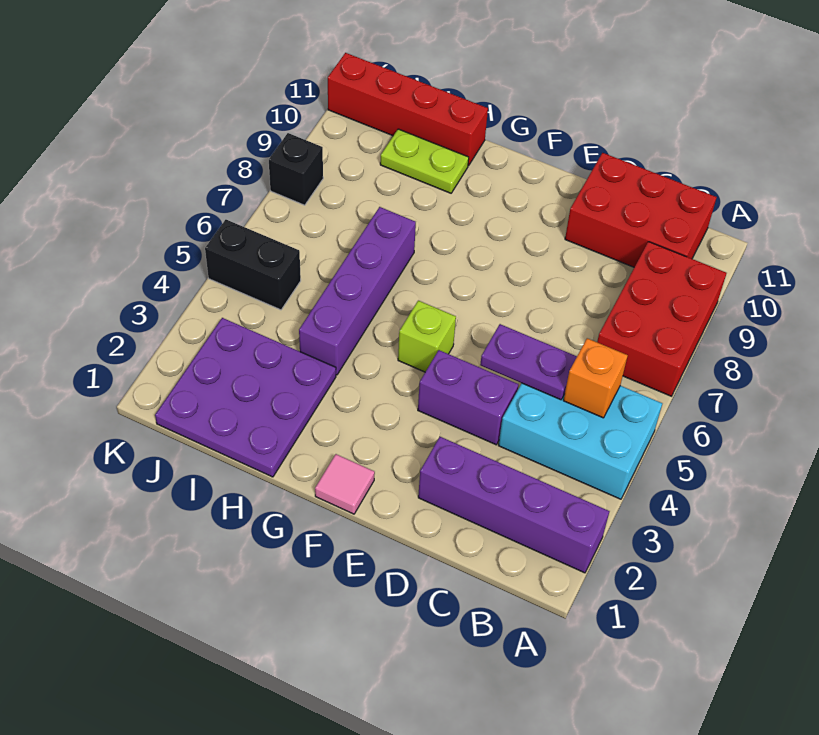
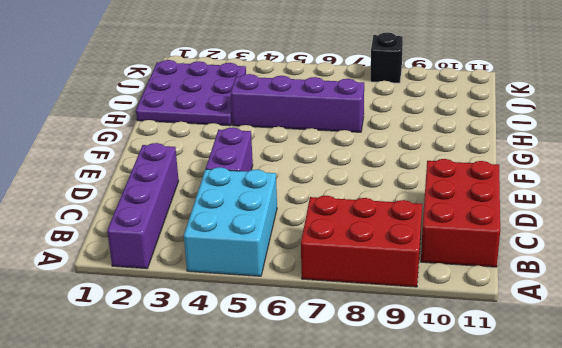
none -> pink tile F1 level 1
none -> lime brick F5 level 1
none -> lime plate H10:I10 level 1

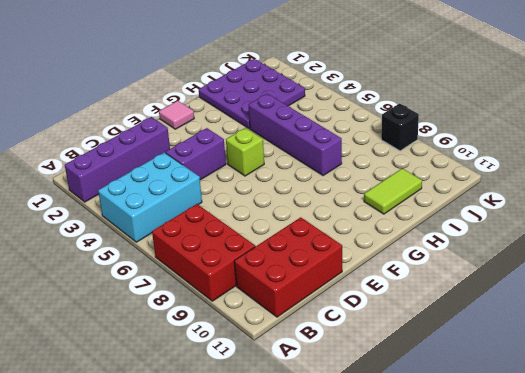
lime tile H10:I10 level 1 -> lime plate H10:I10 level 1
none -> red brick H11:K11 level 1
none -> black brick J5:K5 level 1
none -> orange brick B5 level 2

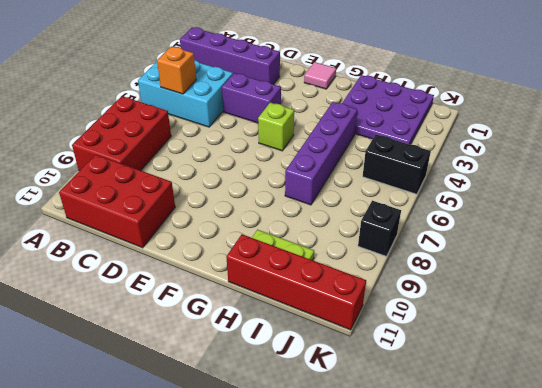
none -> purple plate C5:D5 level 2

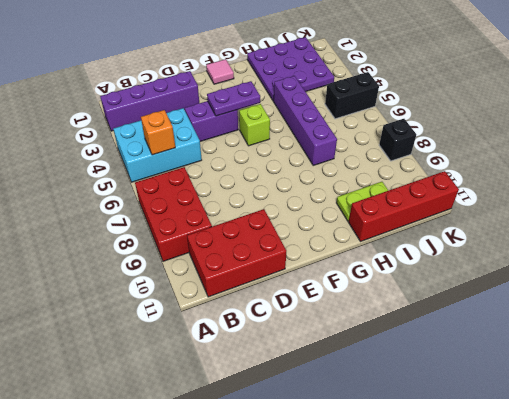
purple plate E4:F4 level 2 -> purple plate C5:D5 level 2

